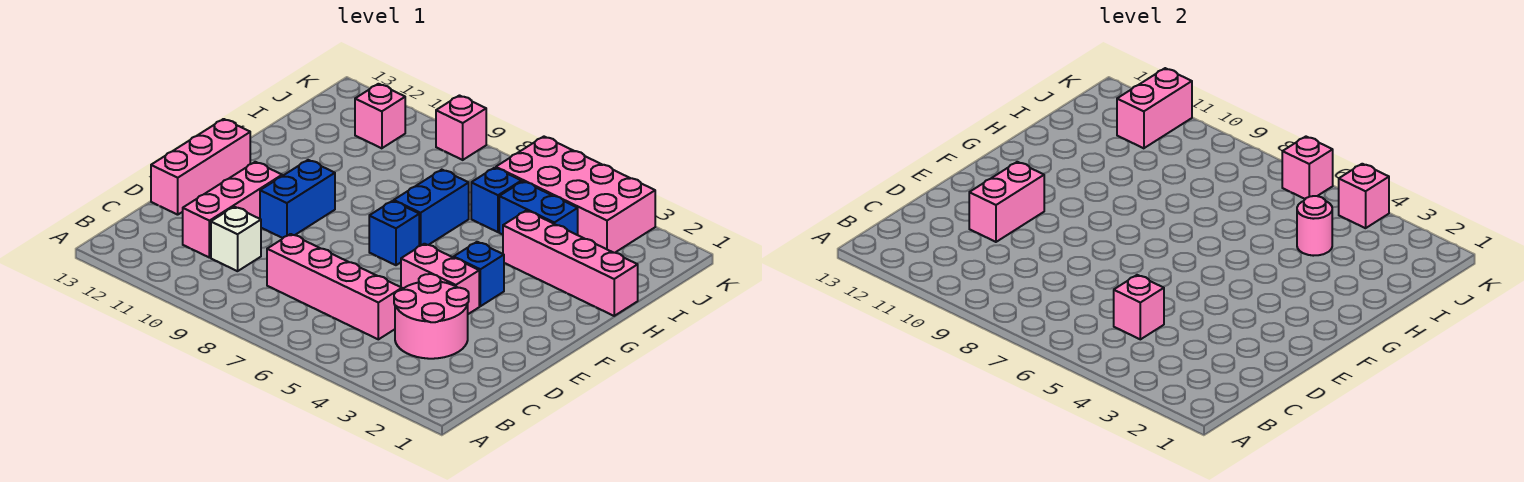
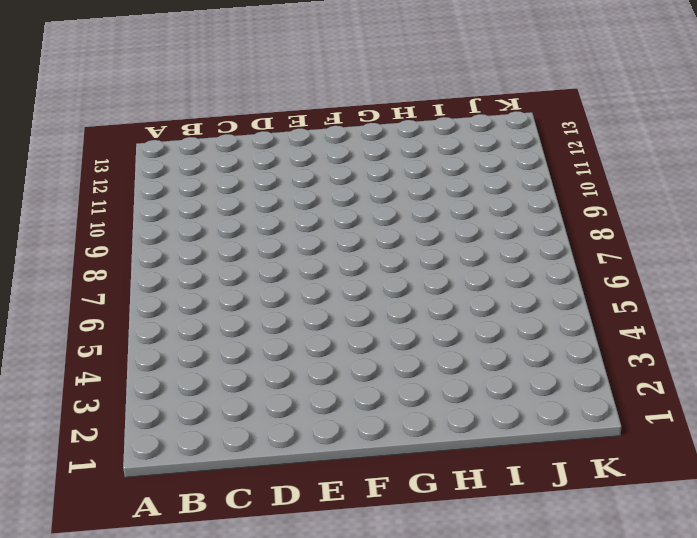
none -> pink round brick C3:D4 level 1
none -> pink brick C5:C8 level 1
none -> white brick C10 level 1

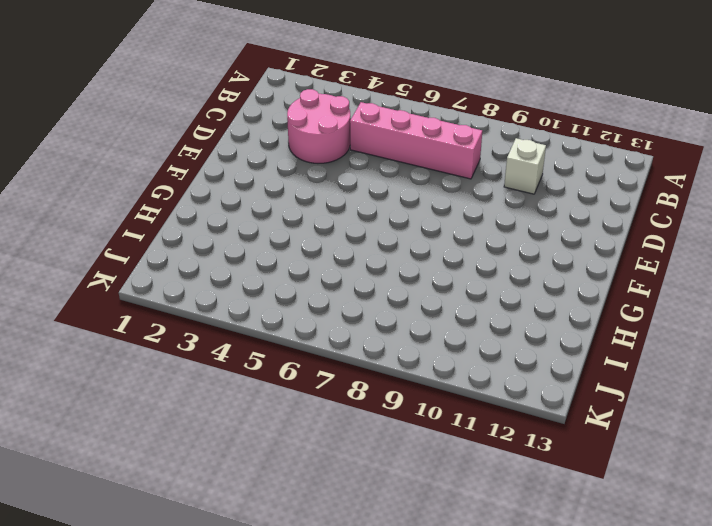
none -> pink brick C11:E11 level 1
none -> pink brick D13:F13 level 1
none -> pink brick E4:E5 level 1

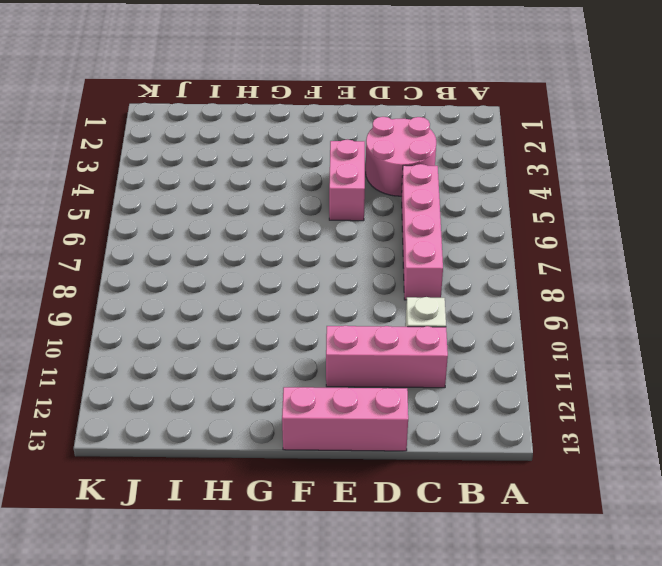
none -> blue brick E10:F10 level 1
none -> blue brick F4 level 1
none -> blue brick F7 level 1

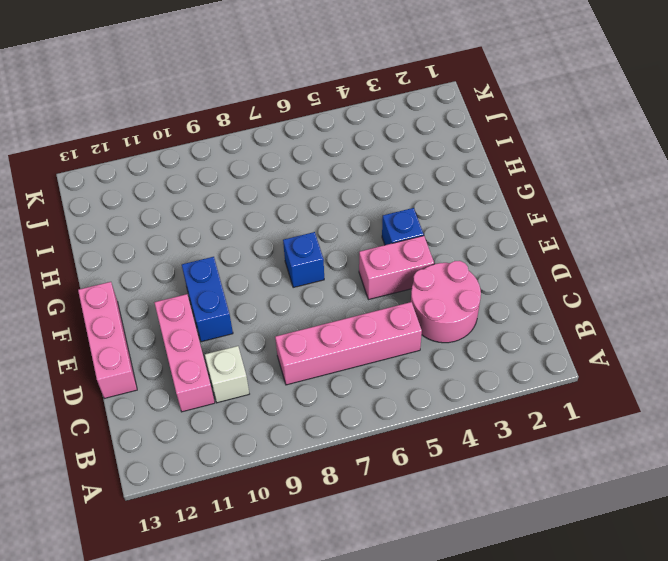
none -> blue brick G7:H7 level 1
none -> pink brick H1:H4 level 1
none -> blue brick I4:I5 level 1

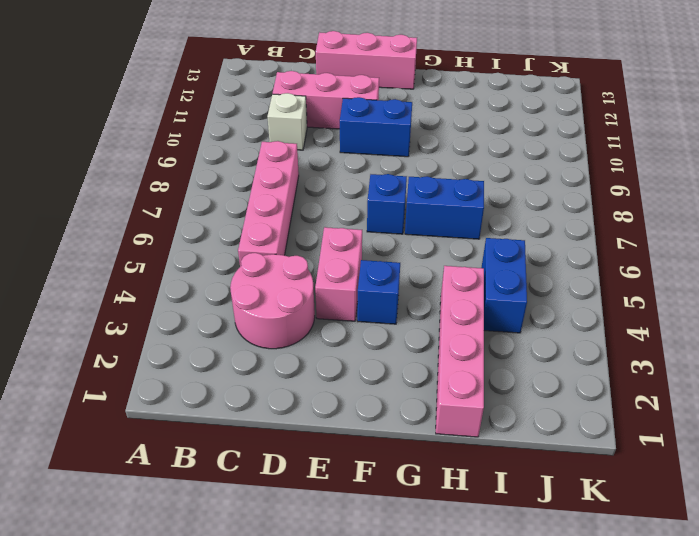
none -> blue brick I6 level 1
none -> pink brick J3:K6 level 1
none -> pink brick J11 level 1

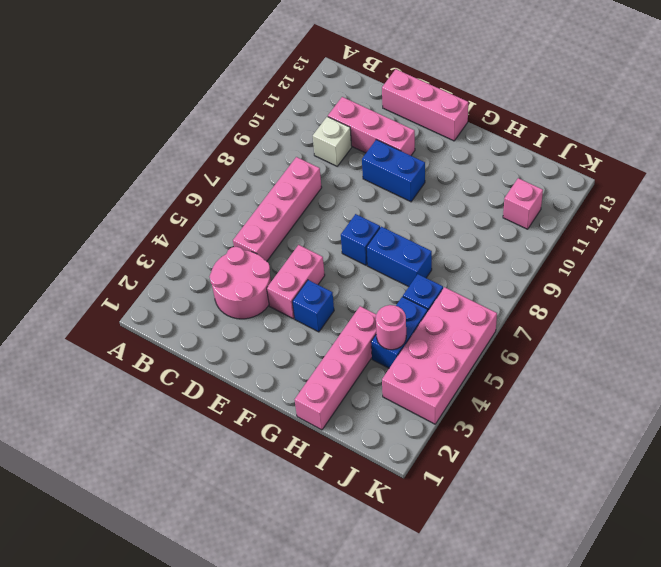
none -> pink brick K9 level 1
none -> pink brick C5 level 2
none -> pink brick D11:E11 level 2

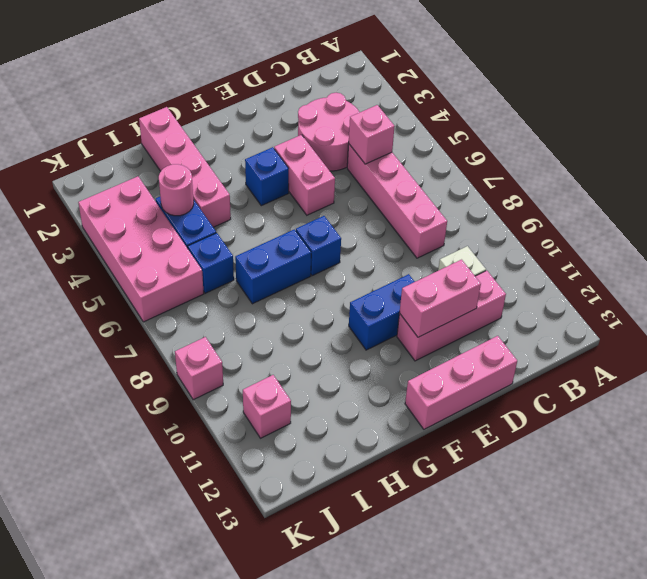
none -> pink brick J11:K11 level 2
none -> pink brick K4 level 2
none -> pink brick K6 level 2

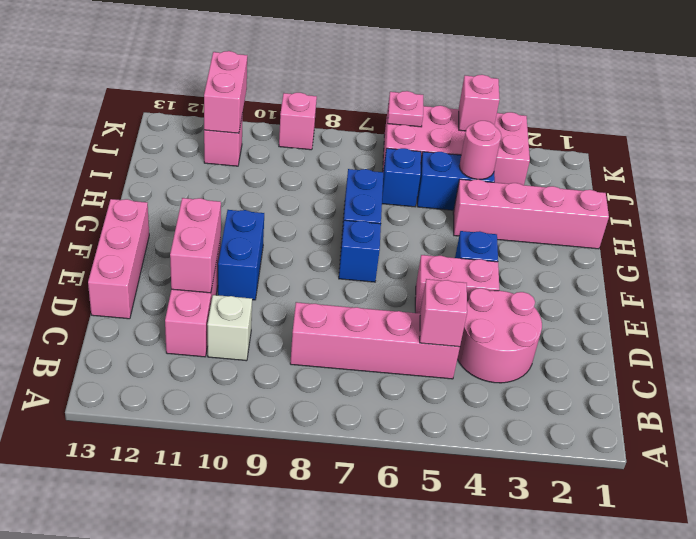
pink plate K6 level 2 -> pink brick K6 level 2

